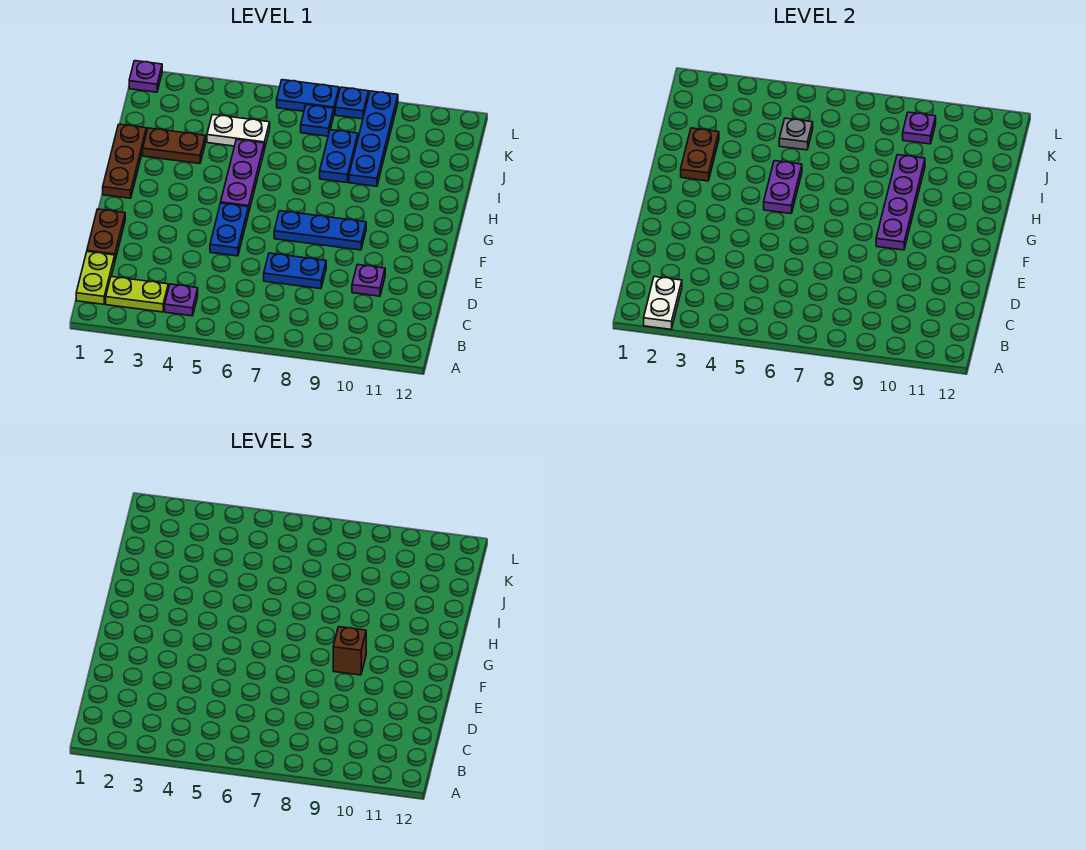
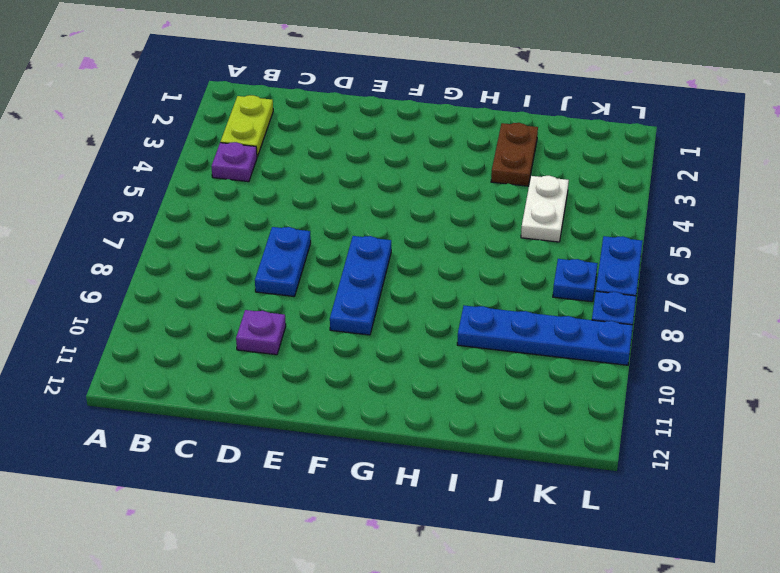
none -> lime plate B1:C1 level 1
none -> brown plate D1:E1 level 1
none -> blue plate E5:F5 level 1

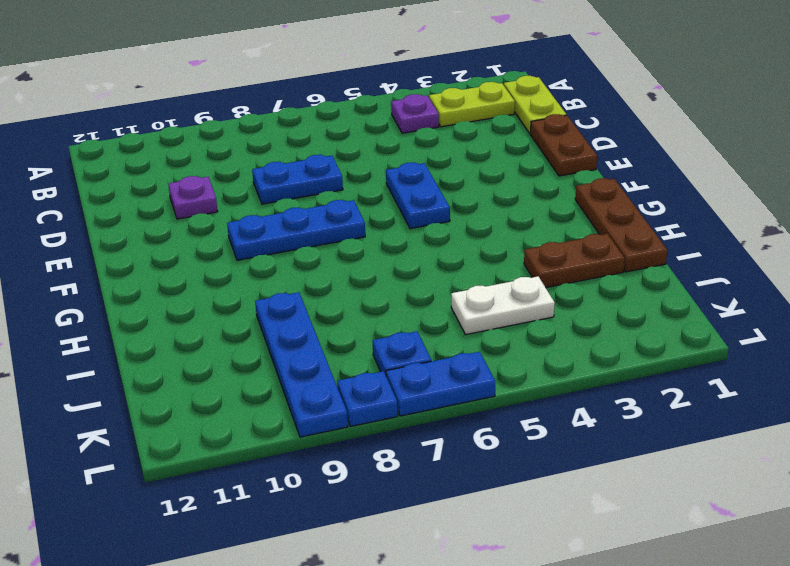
none -> purple plate G5:I5 level 1
none -> blue plate I8:J8 level 1
none -> purple plate L1 level 1

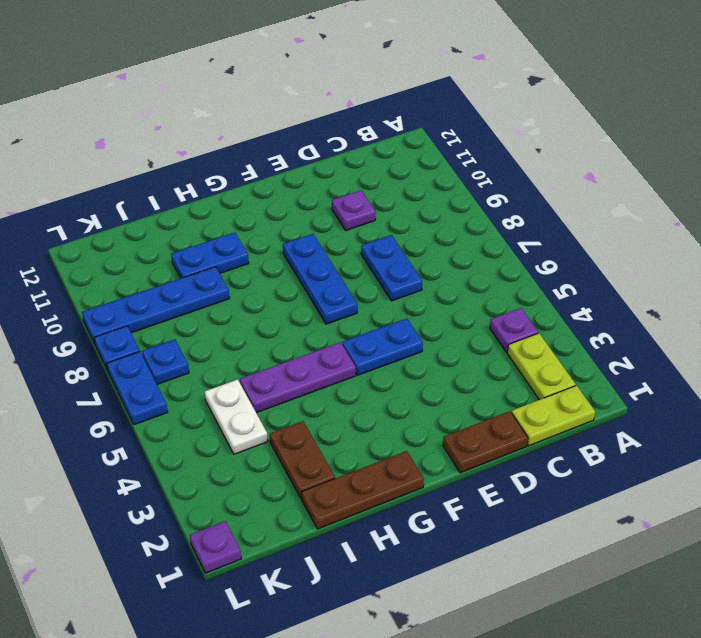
blue plate H10:I10 level 1 -> blue plate I8:J8 level 1
none -> white plate A2:B2 level 2
none -> purple plate F9:I9 level 2
none -> purple plate G5:H5 level 2

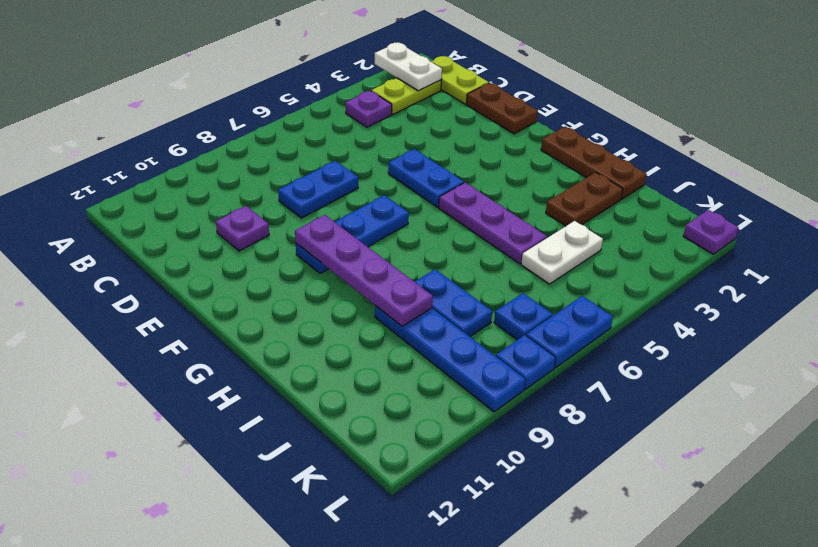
none -> purple plate G5:H5 level 2
none -> brown plate H2:I2 level 2
none -> grey plate J5 level 2

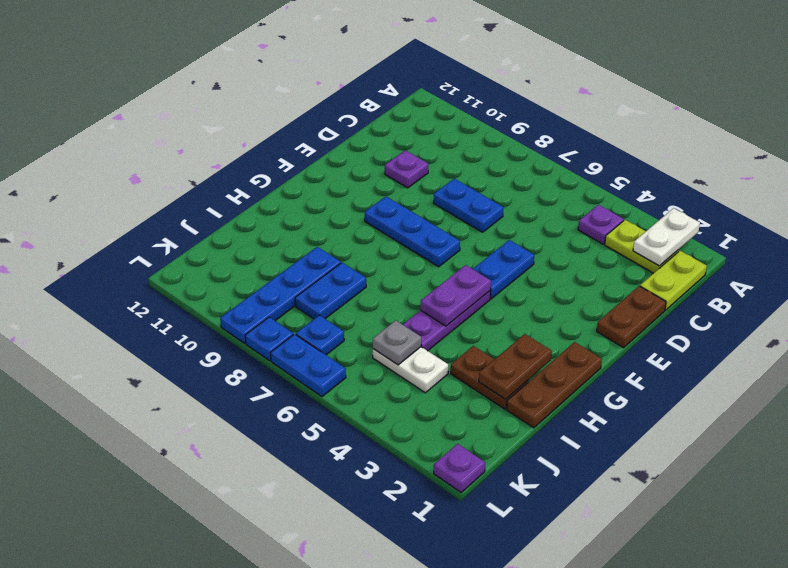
none -> purple plate F9:I9 level 2
none -> purple plate K9 level 2
none -> brown brick F9 level 3

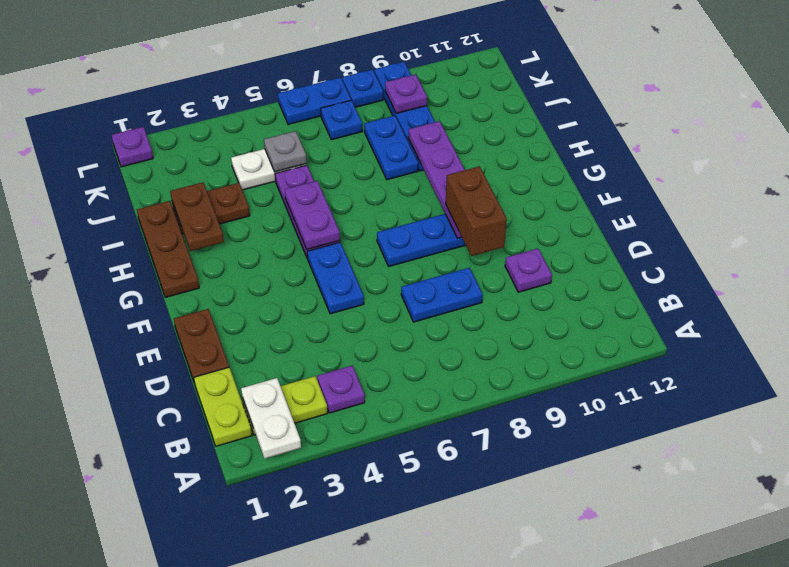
brown brick E9:F9 level 3 -> brown brick F9 level 3

